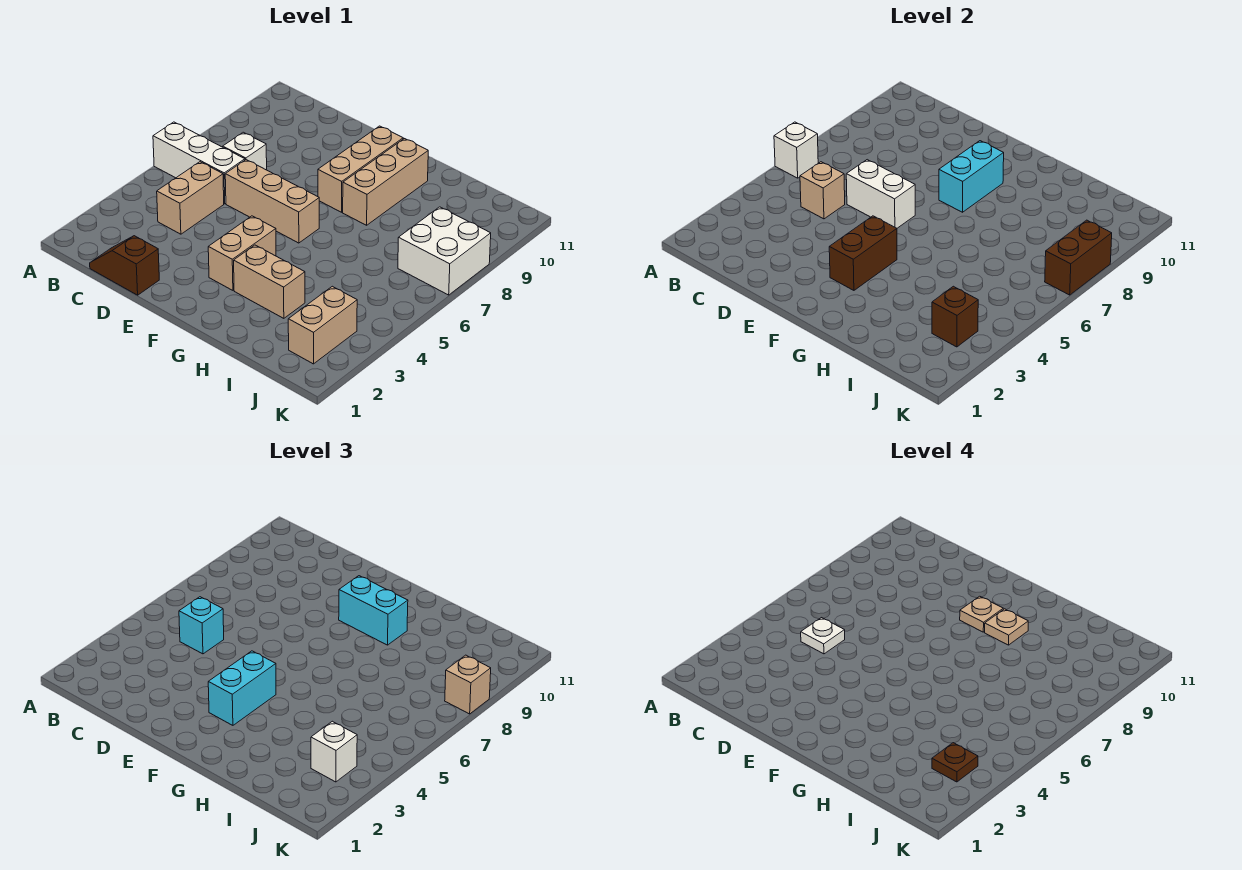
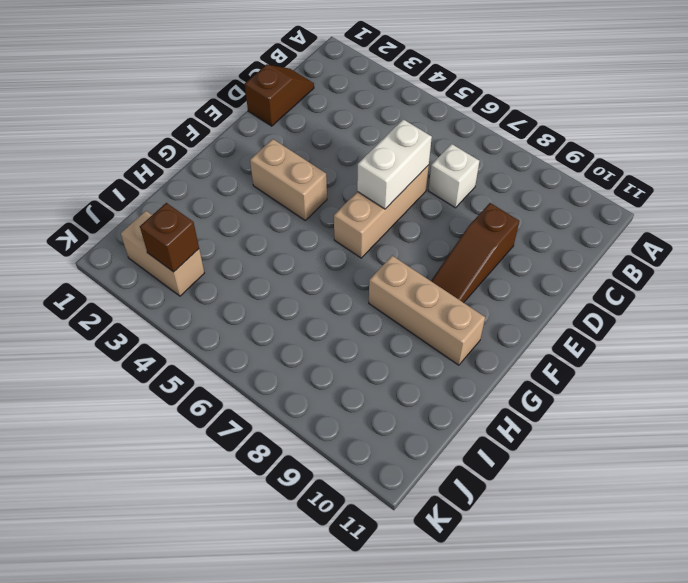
brown slope D9:F9 level 1 top D -> tan brick F8:F10 level 1
none -> white brick A6:C6 level 1
none -> tan brick C4:C5 level 1
none -> tan brick G3:H3 level 1

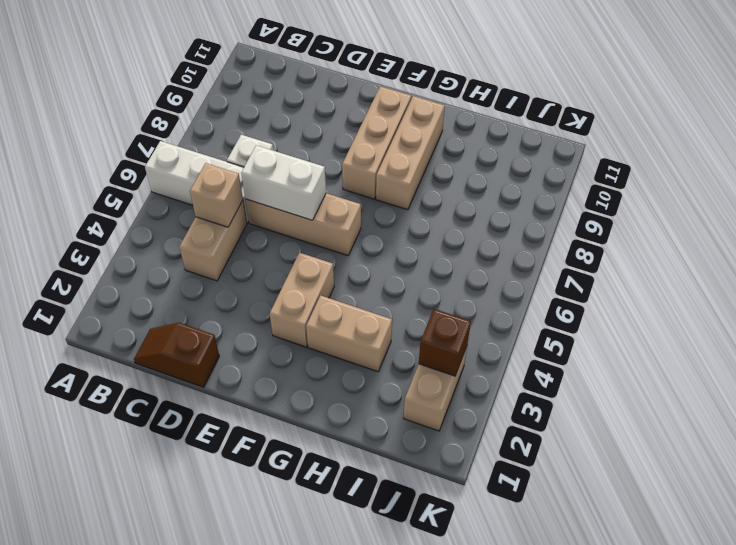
none -> white brick J7:K8 level 1
none -> white brick A6 level 2
none -> brown brick F3:F4 level 2

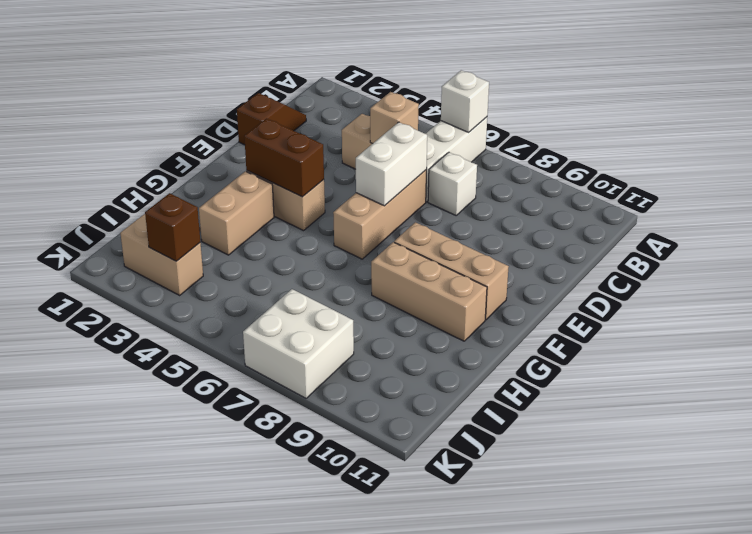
none -> cyan brick F8:F9 level 2
none -> brown brick K7:K8 level 2
none -> cyan brick C5 level 3

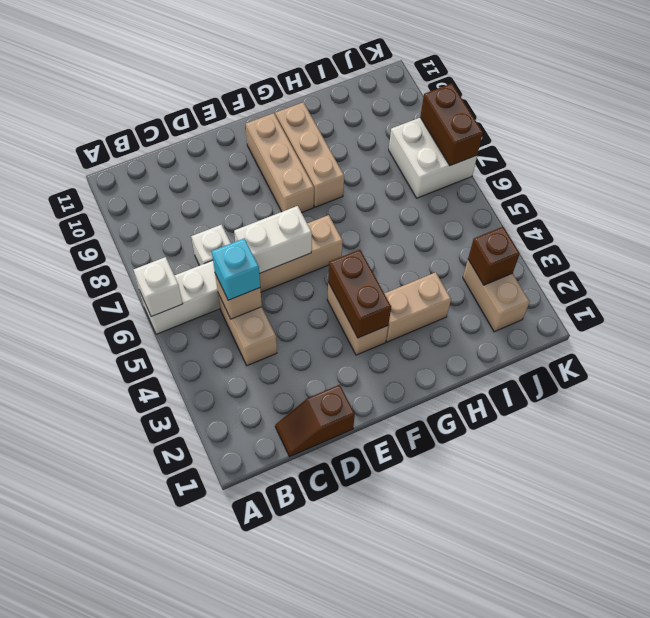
none -> cyan brick F8:F9 level 2
none -> cyan brick F3:F4 level 3
none -> cyan brick F9:G9 level 3

